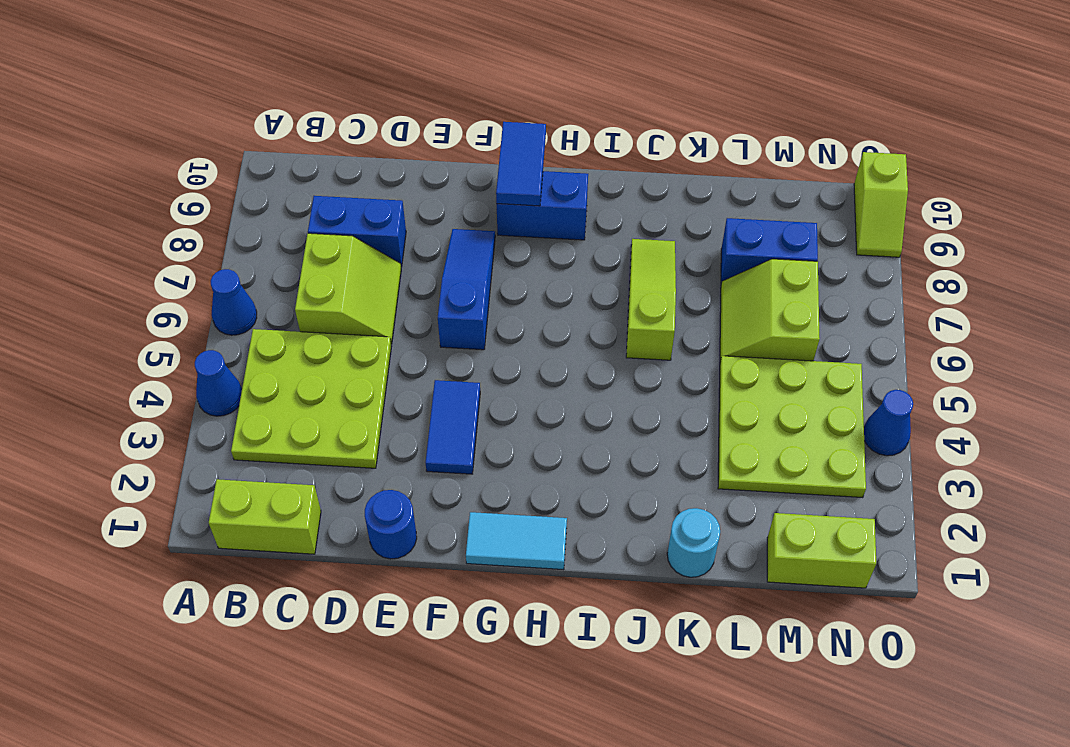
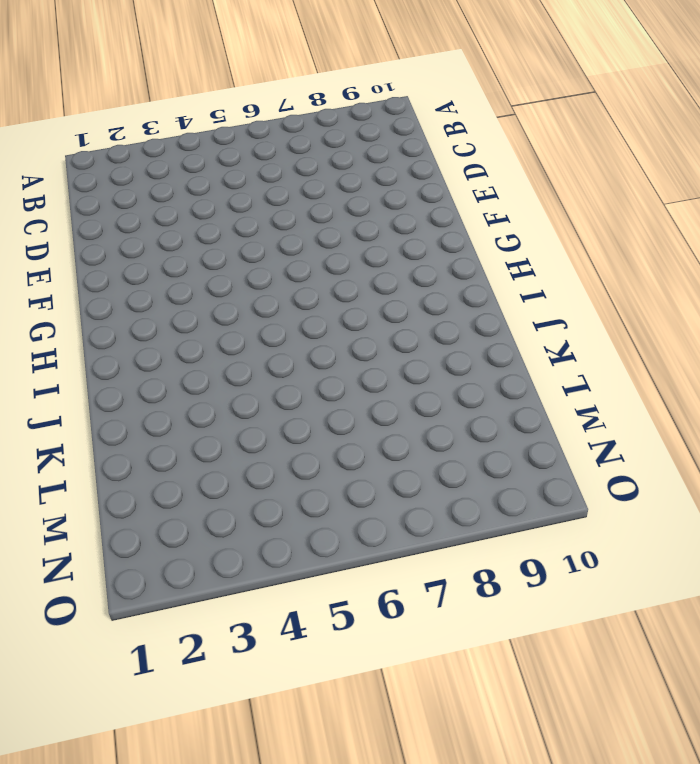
none -> blue cone A4 level 1
none -> blue cone A6 level 1
none -> lime brick B1:C1 level 1

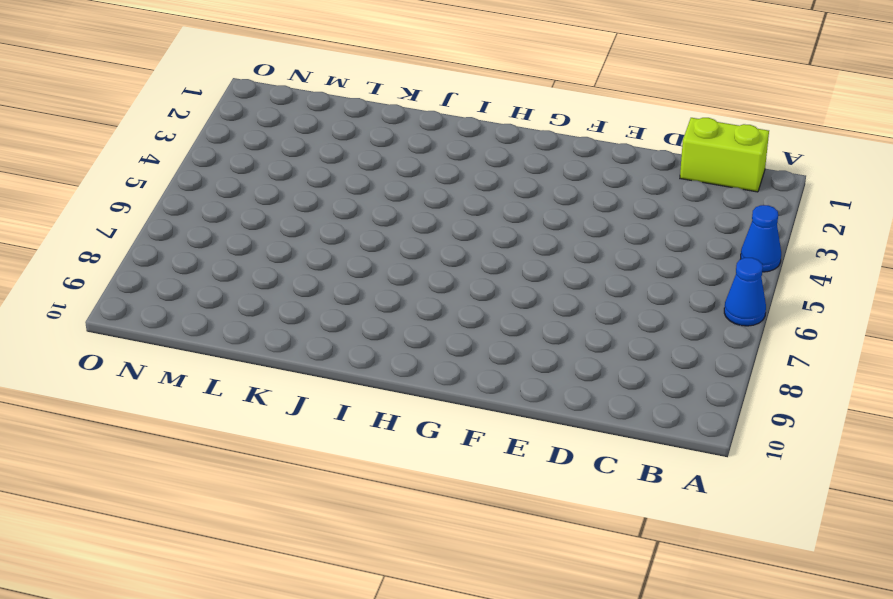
none -> lime plate B3:D5 level 1
none -> lime slope C6:D7 level 1 top C
none -> blue brick C8:D8 level 1

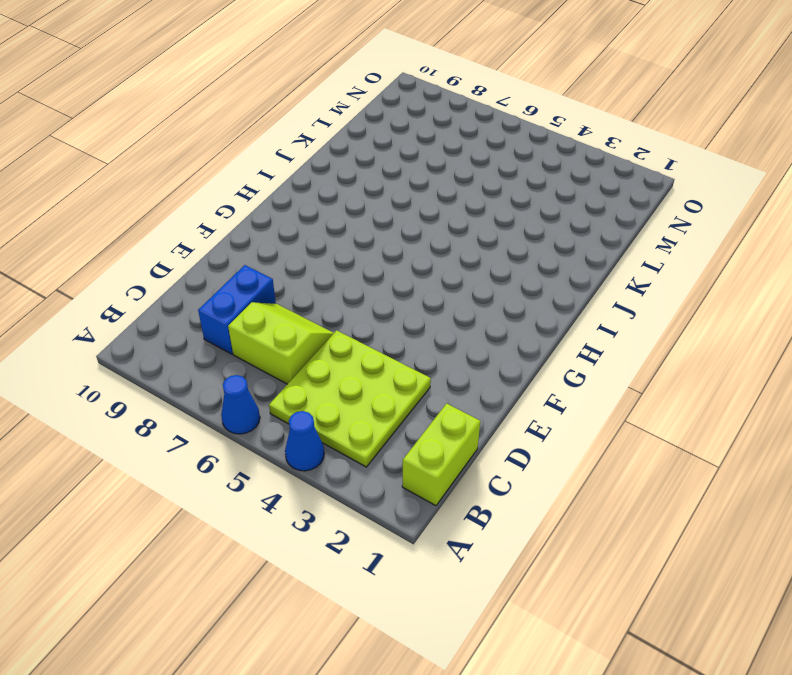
none -> blue round brick E1 level 1
none -> blue tile F3:F4 level 1
none -> blue slope F6:F8 level 1 top 6

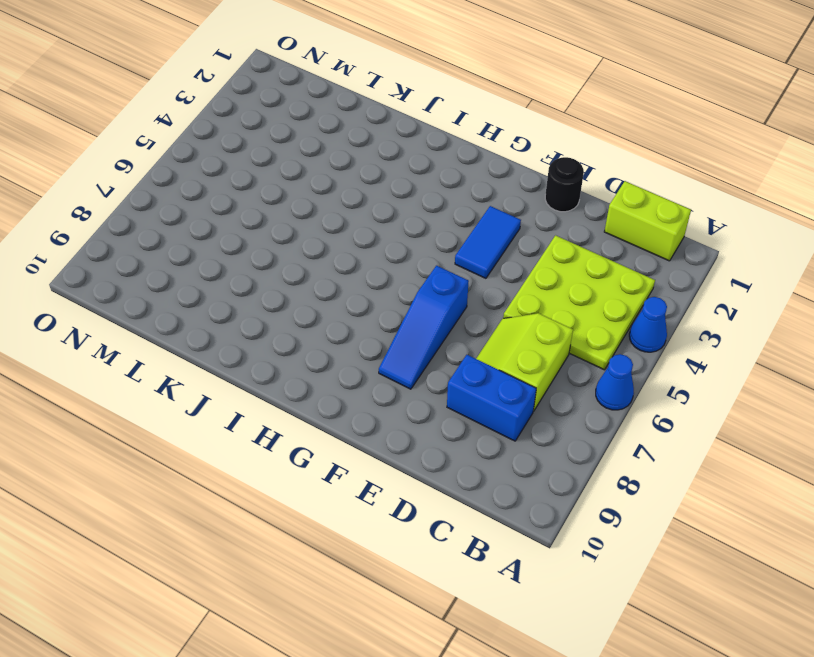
black round brick E1 level 1 -> blue round brick E1 level 1
none -> cyan tile G1:H1 level 1
none -> blue brick G9:H9 level 1
none -> lime slope J6:J8 level 1 top 6

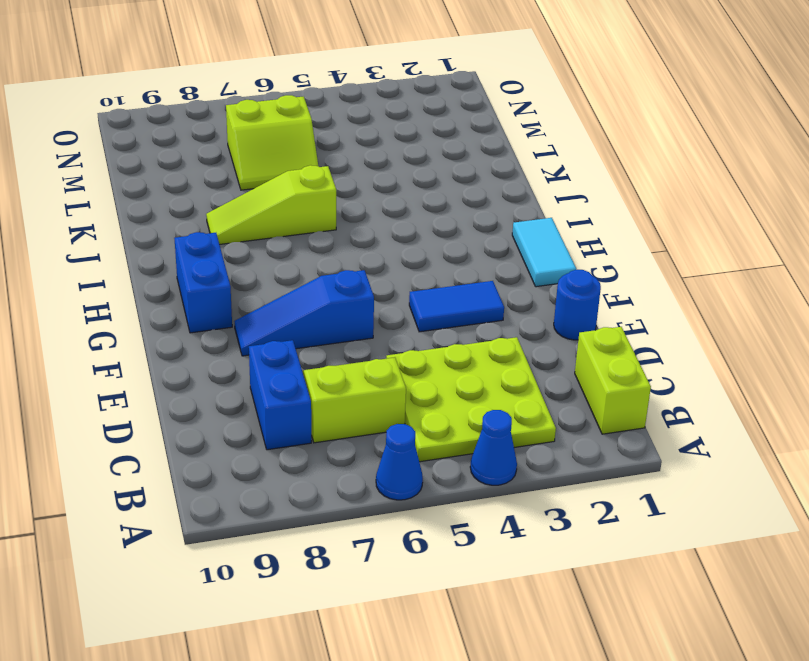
none -> cyan round brick K1 level 1
none -> lime plate L3:N5 level 1
none -> blue brick L8:M8 level 1

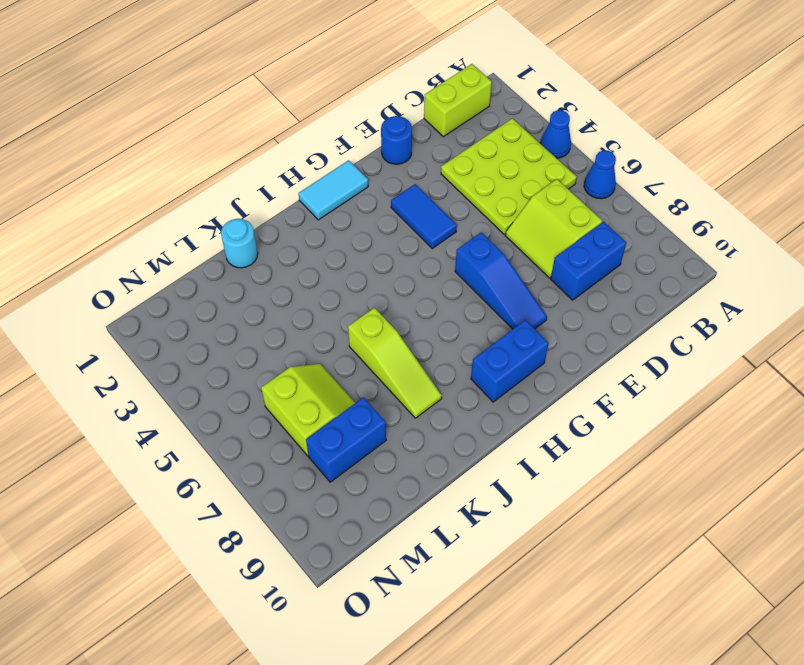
none -> lime plate L3:N5 level 1
none -> lime brick M1:N1 level 1
none -> blue cone O4 level 1

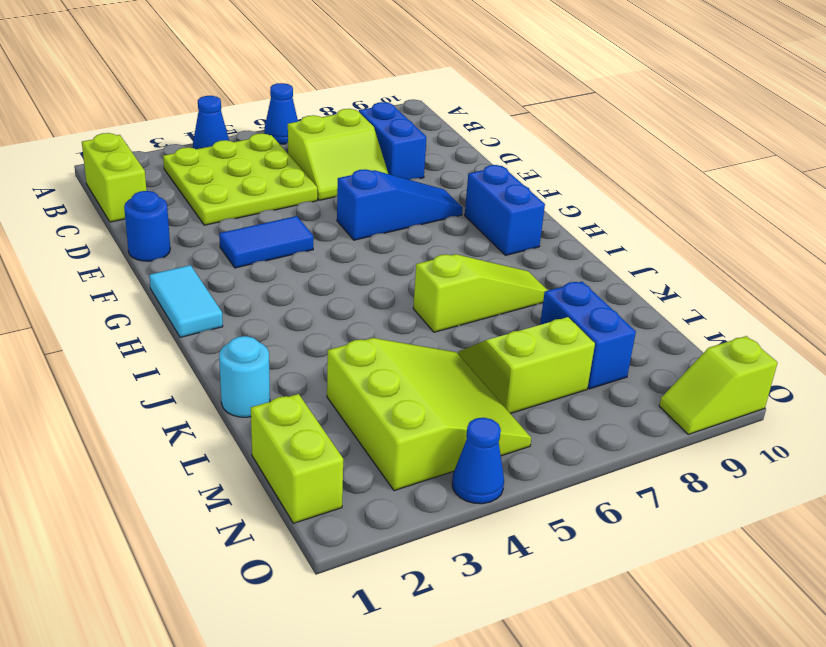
lime slope L3:N5 level 1 top 3 -> lime plate L3:N5 level 1
none -> blue tile G9:G10 level 2

